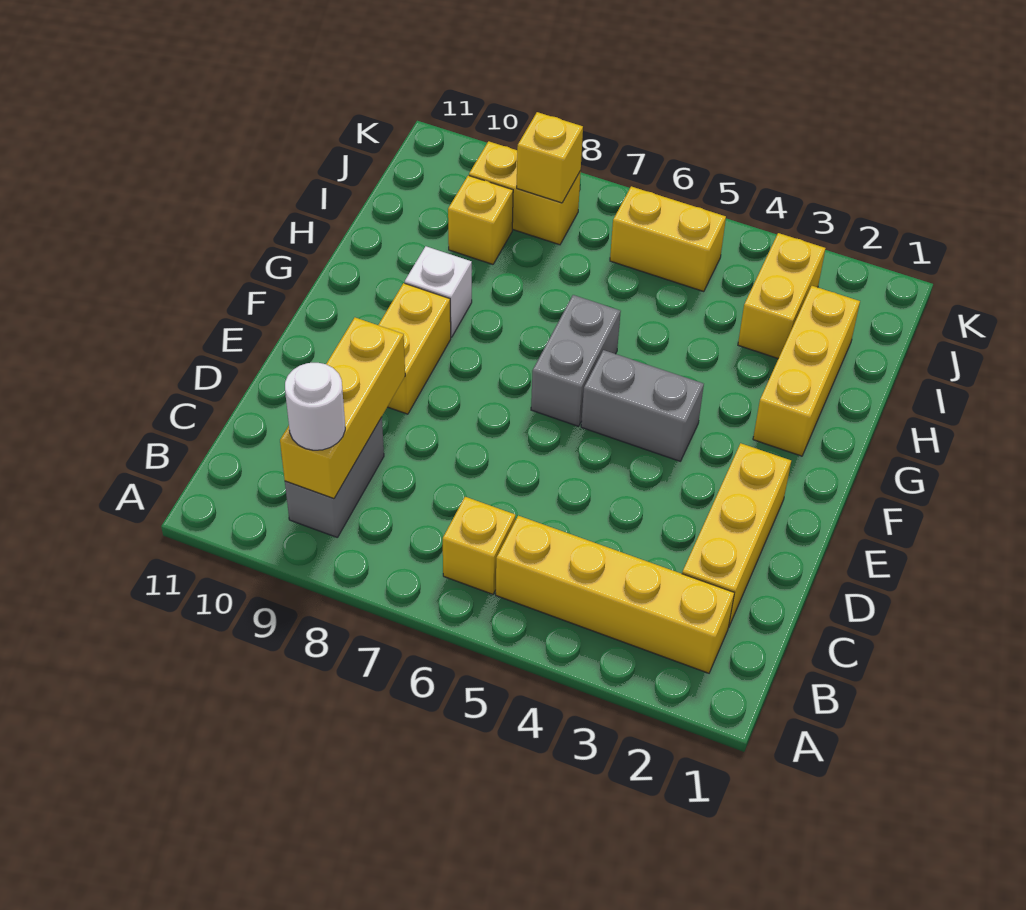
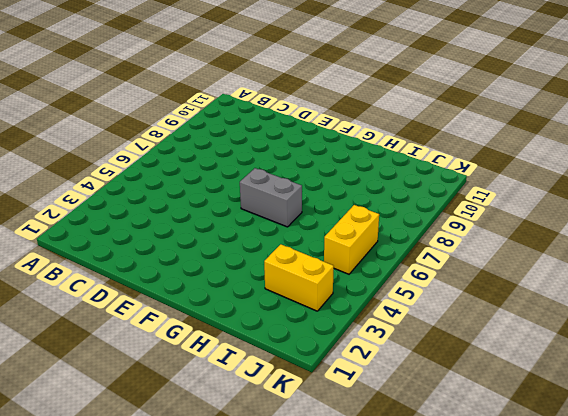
none -> yellow brick B2:B5 level 1
none -> yellow brick B6 level 1
none -> grey brick B9:C9 level 1

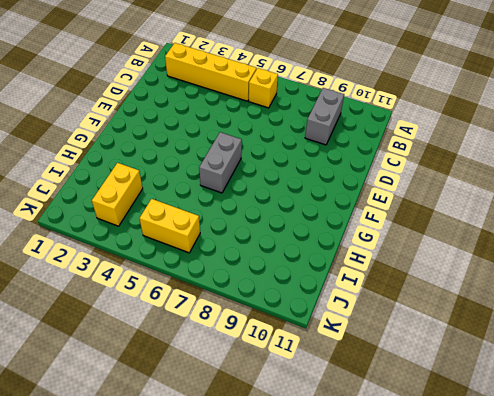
none -> yellow brick C2:E2 level 1
none -> yellow brick E9:F9 level 1
none -> grey brick F4:F5 level 1

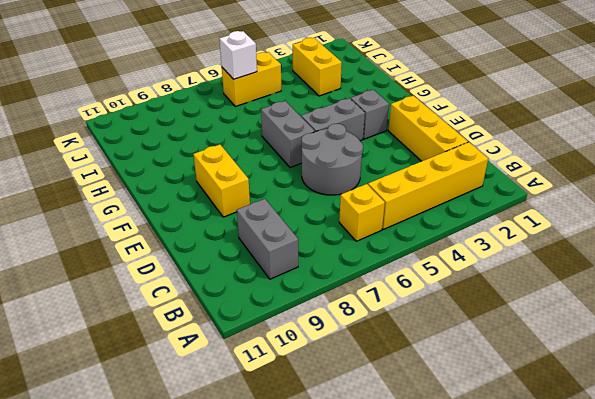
grey round brick D5:E6 level 1 -> none
grey brick F3 level 1 -> none
white brick J6 level 2 -> white brick G9 level 1
none -> yellow brick G2:I2 level 1
none -> yellow brick I9 level 1
none -> yellow brick J8:J9 level 1

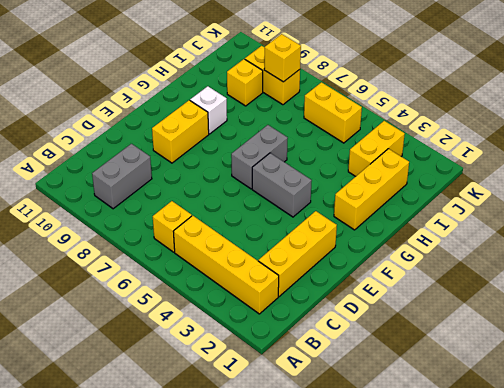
none -> yellow brick B9:D9 level 2
none -> white round brick B9 level 3

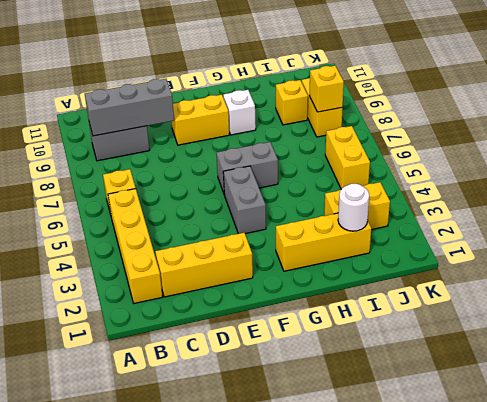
grey brick B9:D9 level 2 -> yellow brick B9:D9 level 2
white round brick I2 level 2 -> white round brick B9 level 3

